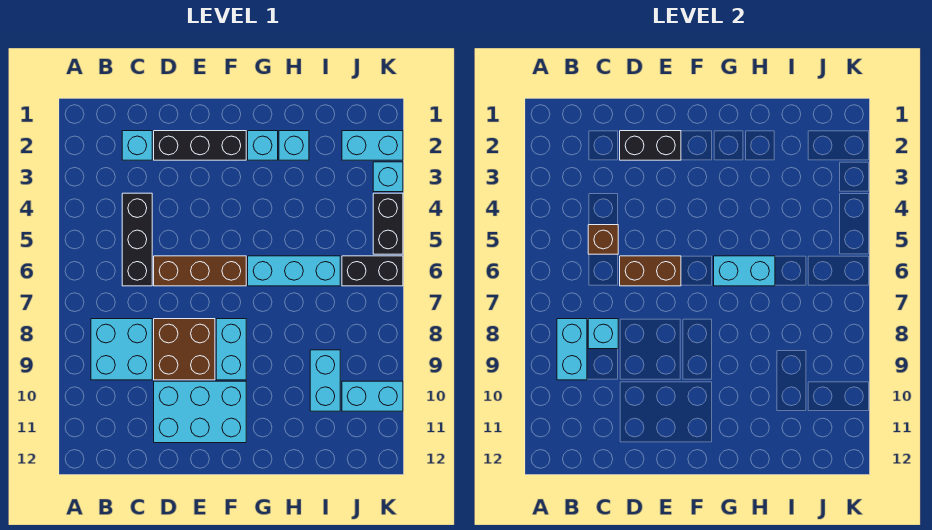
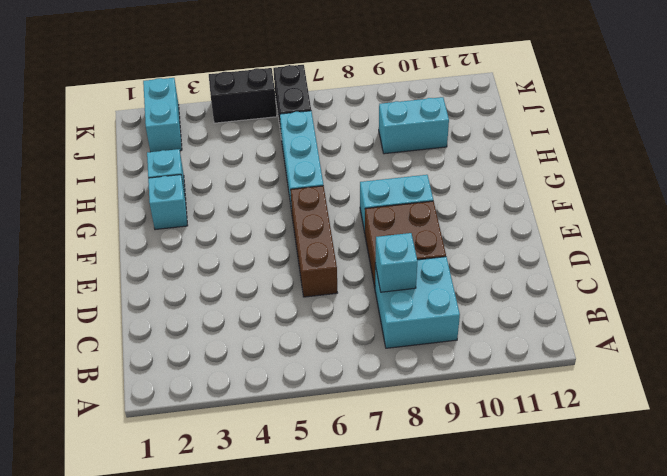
none -> cyan brick C2 level 1
none -> black brick C4:C6 level 1
none -> black brick D2:F2 level 1

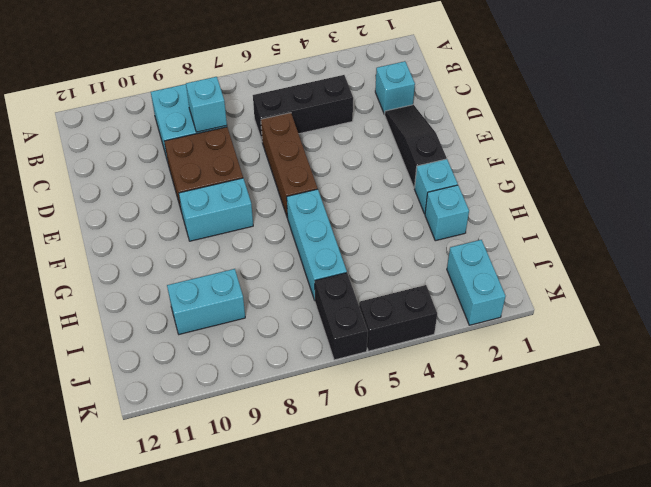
black slope D2:F2 level 1 top F -> black brick D2:F2 level 1
none -> cyan brick D10:F11 level 1
none -> cyan brick J10:K10 level 1
none -> cyan brick K3 level 1

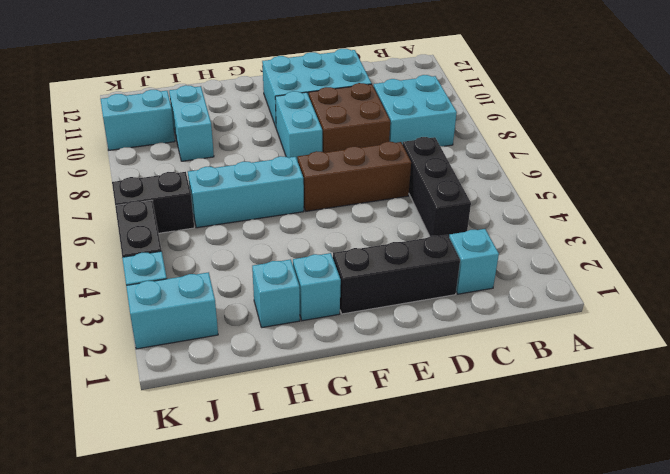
none -> cyan brick B8:B9 level 2
none -> brown brick C5 level 2
none -> cyan brick C8 level 2

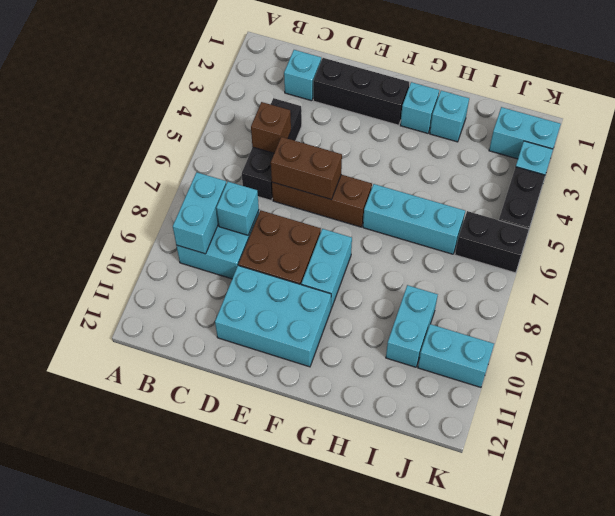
none -> black brick D2:E2 level 2
none -> cyan brick G6:H6 level 2

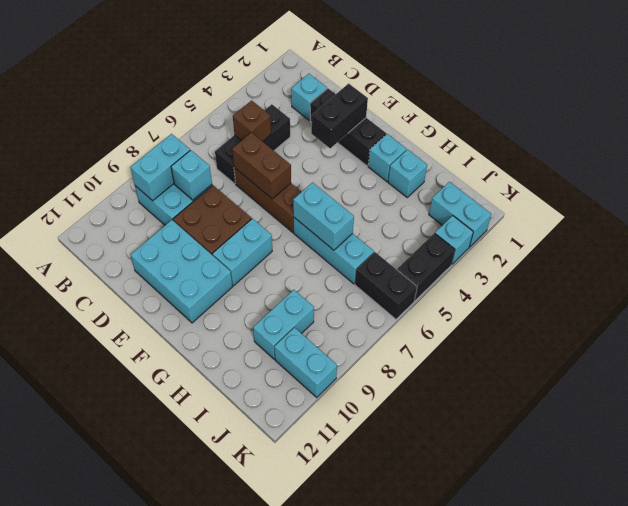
black brick E2:E3 level 2 -> black brick D2:E2 level 2

